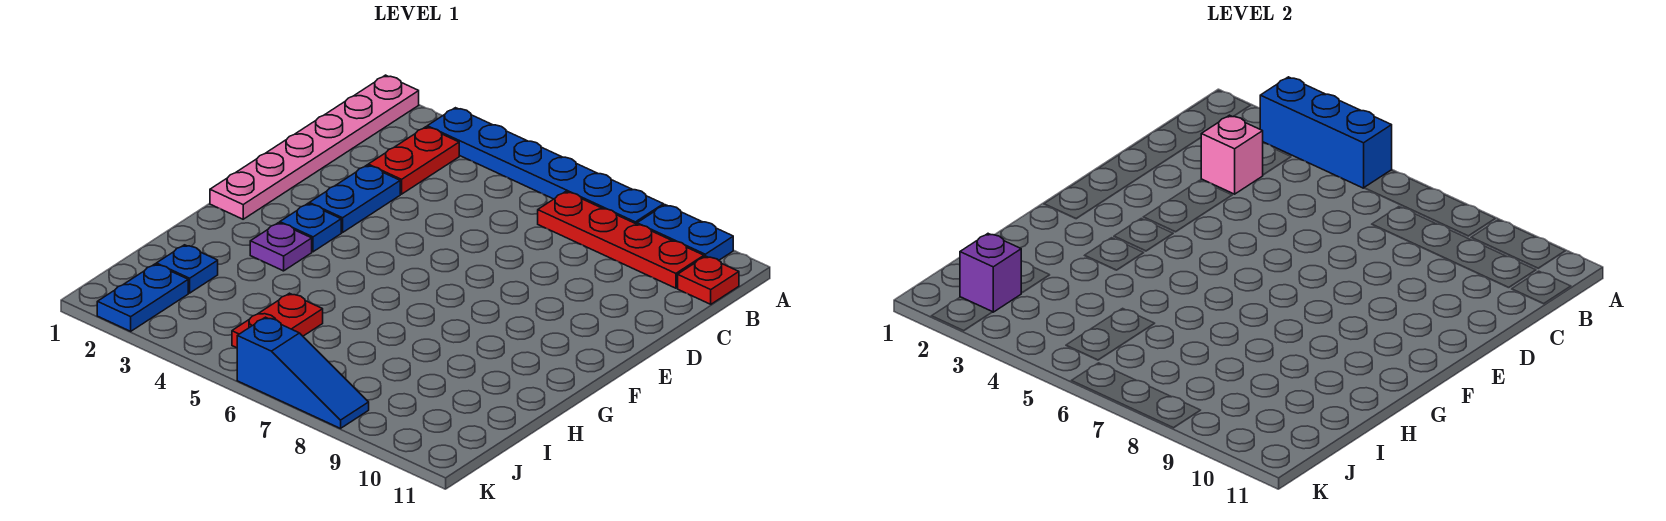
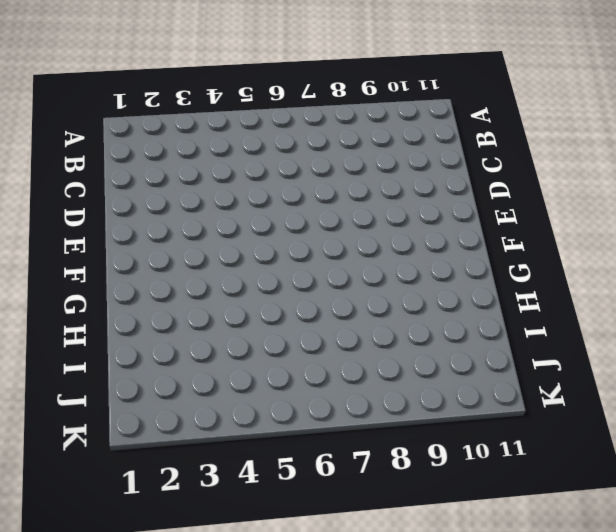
none -> pink plate A1:F1 level 1
none -> blue plate A3:A8 level 1
none -> blue plate A9:A10 level 1

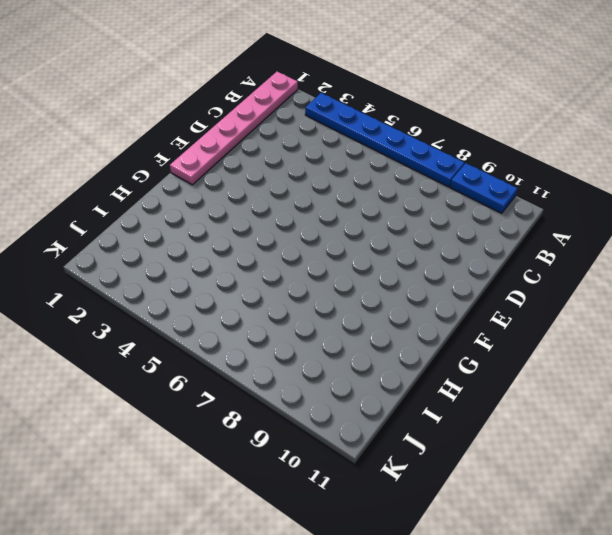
none -> red plate B3:C3 level 1
none -> red plate B7:B10 level 1
none -> red plate B11 level 1

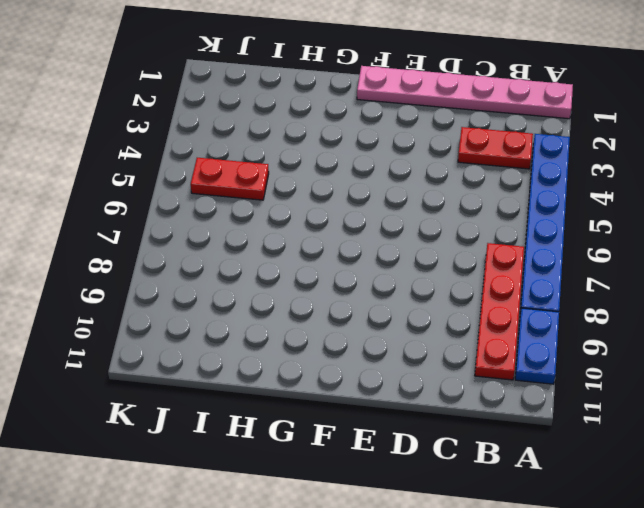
none -> red plate B11 level 1
none -> blue plate D3:E3 level 1
none -> blue plate F3 level 1

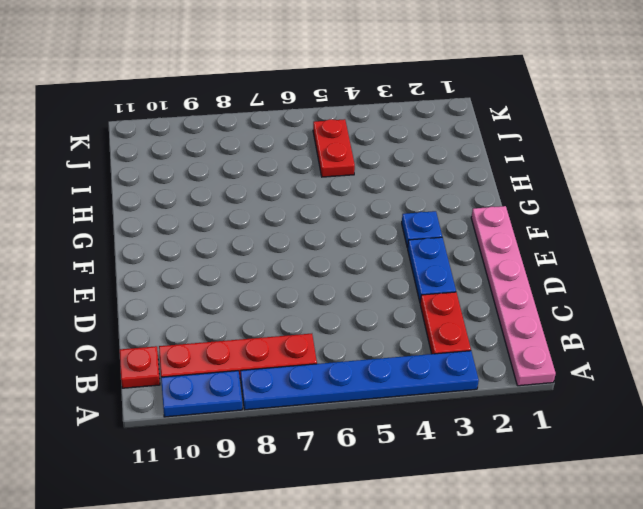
none -> purple plate G3 level 1
none -> blue plate I2 level 1
none -> blue plate J2:K2 level 1

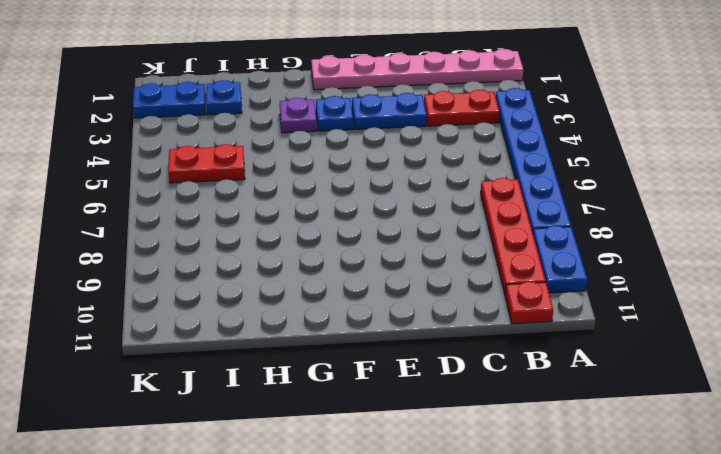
none -> blue slope K6:K8 level 1 top 6
none -> blue brick A3:A5 level 2
none -> pink brick C3 level 2

